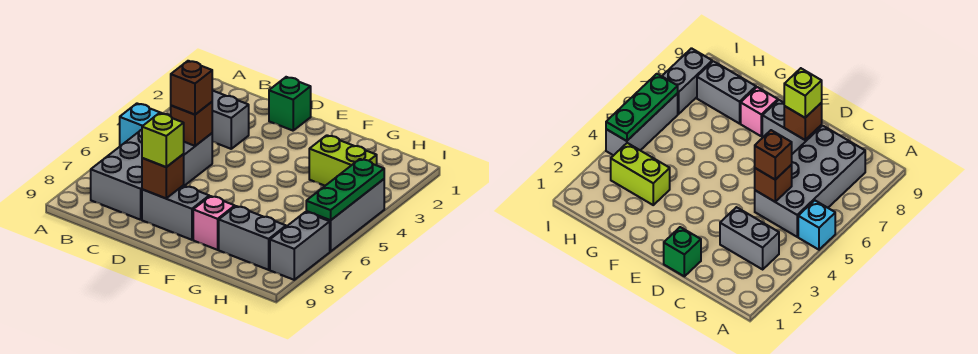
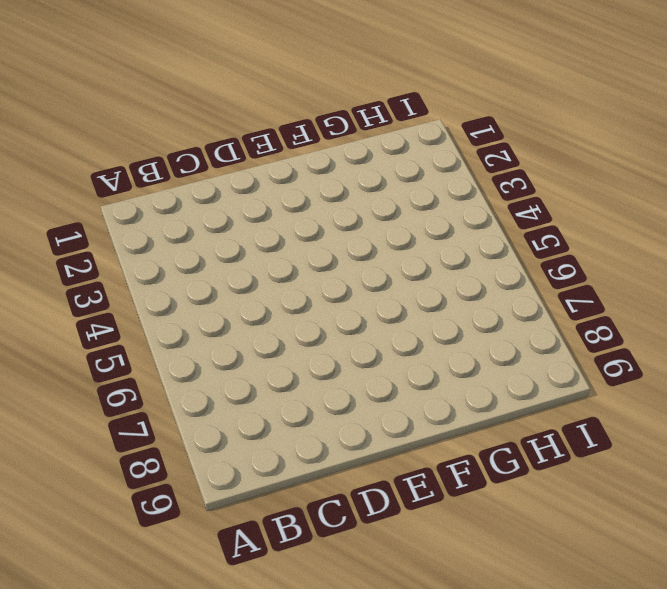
none -> cyan brick A5 level 1
none -> grey brick B3:C3 level 1
none -> grey brick B5:C8 level 1

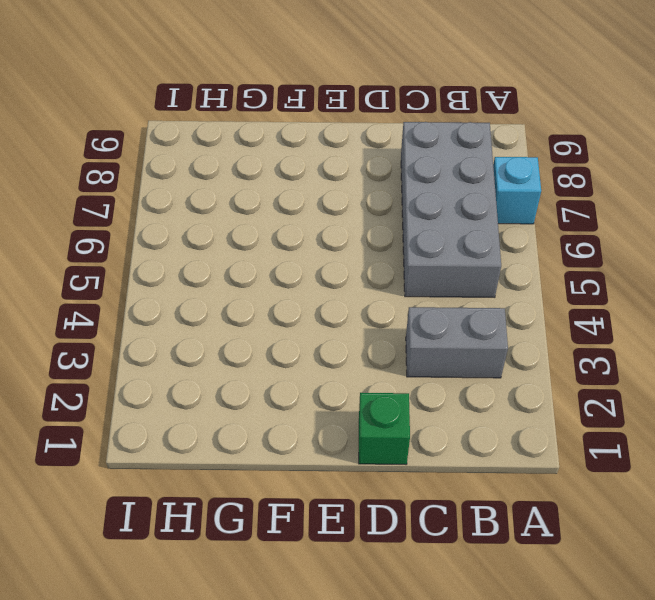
cyan brick A7 level 1 -> cyan brick A5 level 1
none -> grey brick D8:E8 level 1
none -> pink brick F8 level 1
none -> lime brick G3:H3 level 1

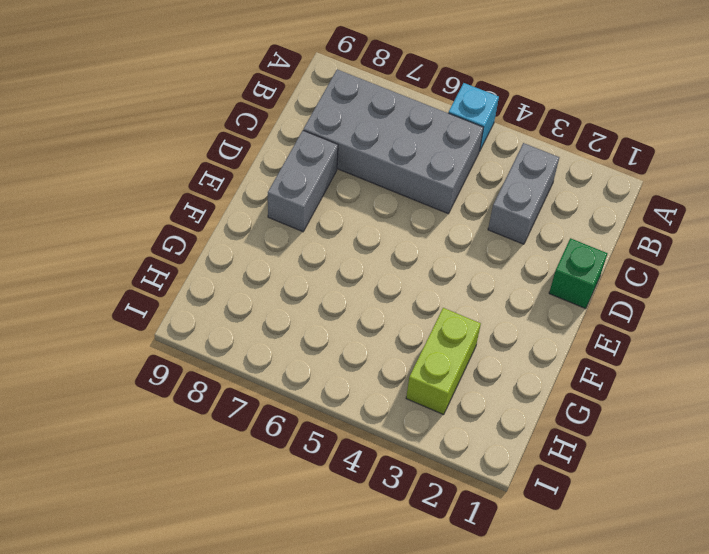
none -> pink brick F8 level 1
none -> grey brick G8:H8 level 1
none -> grey brick I4:I6 level 1

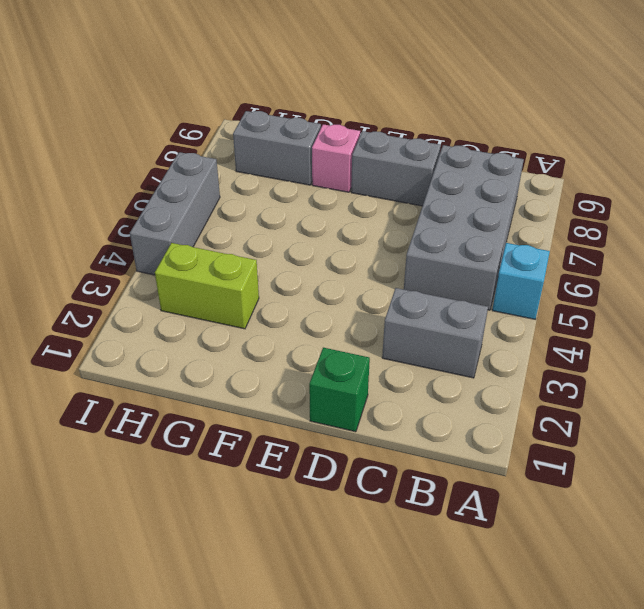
none -> grey brick I7:I8 level 1
none -> brown brick C5 level 2
none -> brown brick D8 level 2

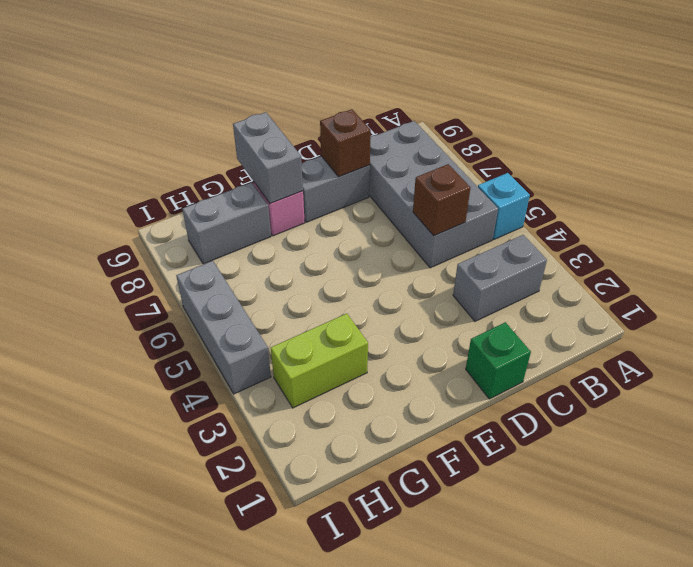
grey brick F8:F9 level 2 -> grey brick I7:I8 level 1
none -> green plate I4:I6 level 2
none -> brown brick C5 level 3
none -> lime brick D8 level 3

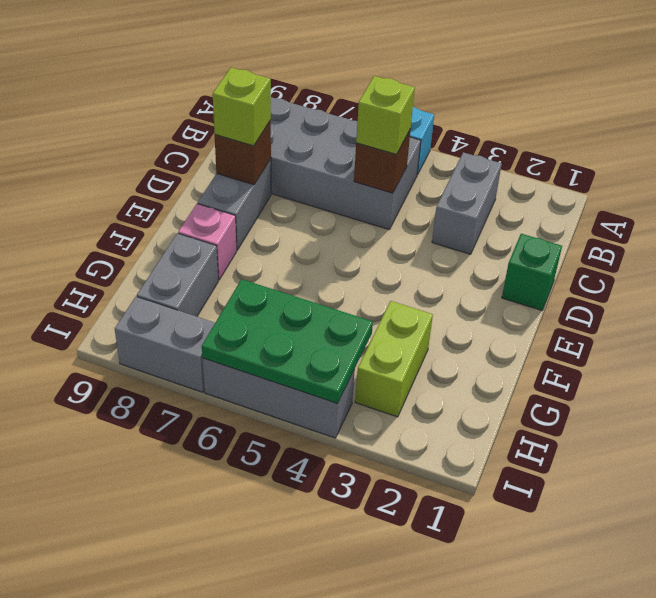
lime brick C5 level 3 -> brown brick C5 level 3
green plate H4:I6 level 2 -> green plate I4:I6 level 2

